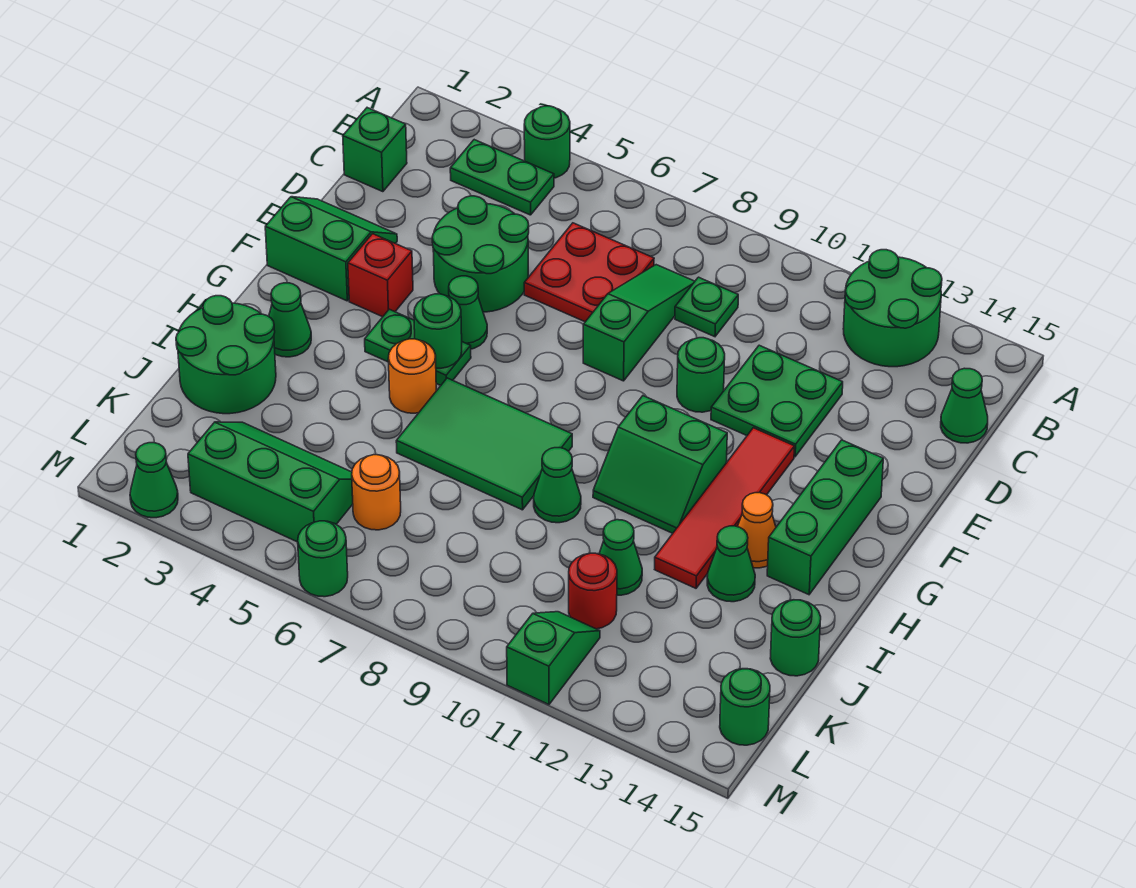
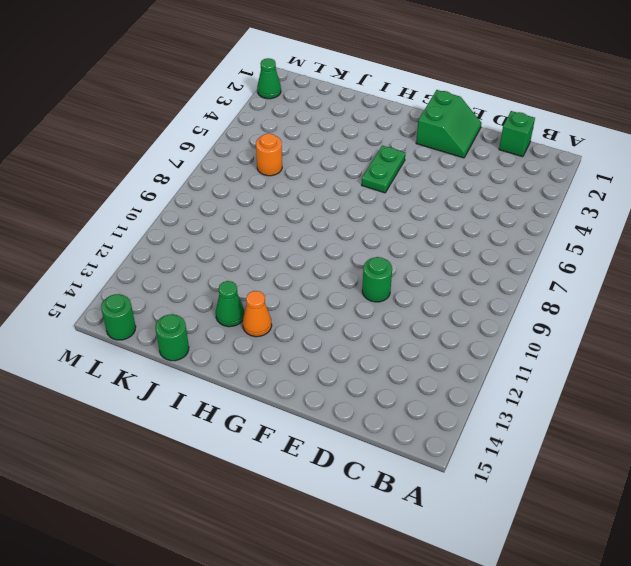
none -> green round brick A4 level 1
none -> green round brick A12:B13 level 1
none -> green plate B3:B4 level 1
none -> red plate C6:D7 level 1

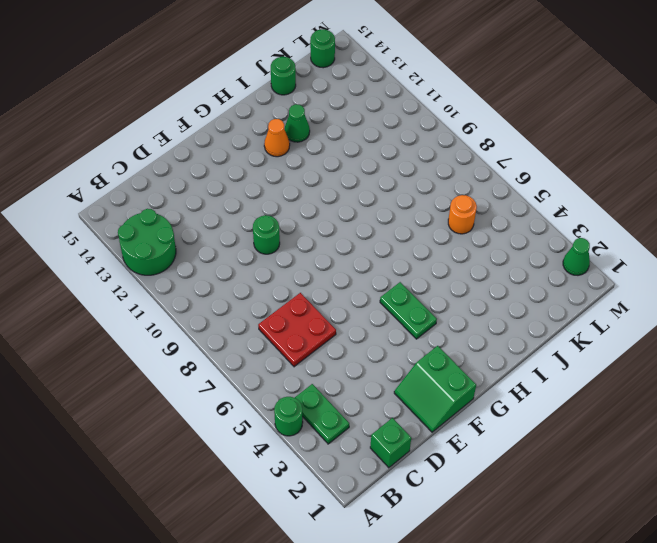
none -> green slope C8:E8 level 1 top E
none -> green plate C9 level 1
none -> green cone C15 level 1
none -> green round brick D4:E5 level 1

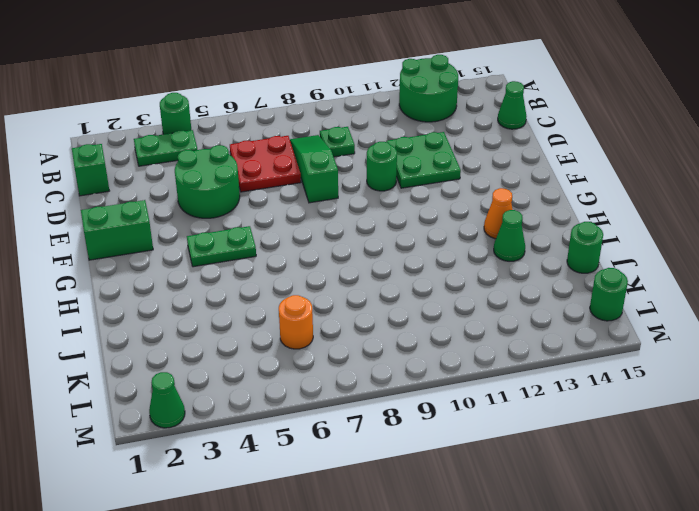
none -> red brick F3 level 1
none -> green cone F5 level 1
none -> red tile F12:I12 level 1
none -> green brick F14:H14 level 1

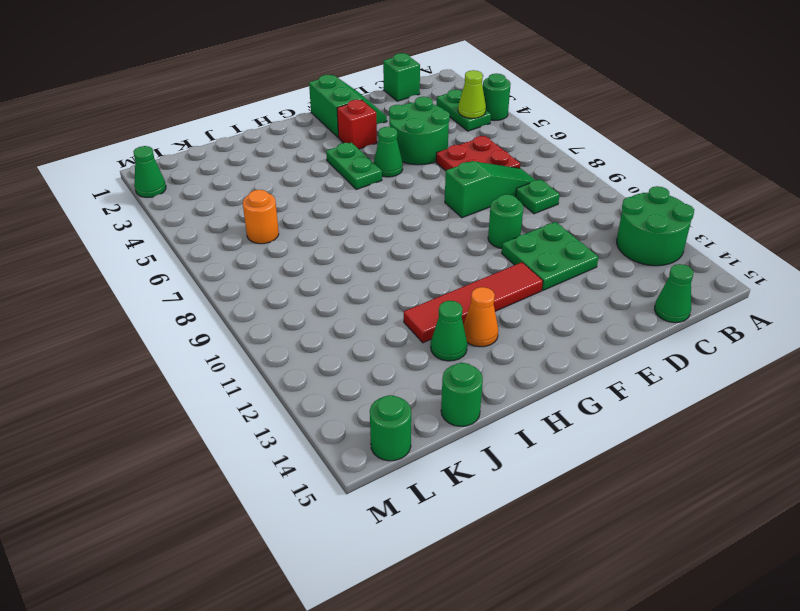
lime cone B4 level 2 -> none
none -> green brick F14:H14 level 1
none -> green slope G10:H11 level 1 top G
none -> green cone H2 level 1
none -> orange round brick H5 level 1

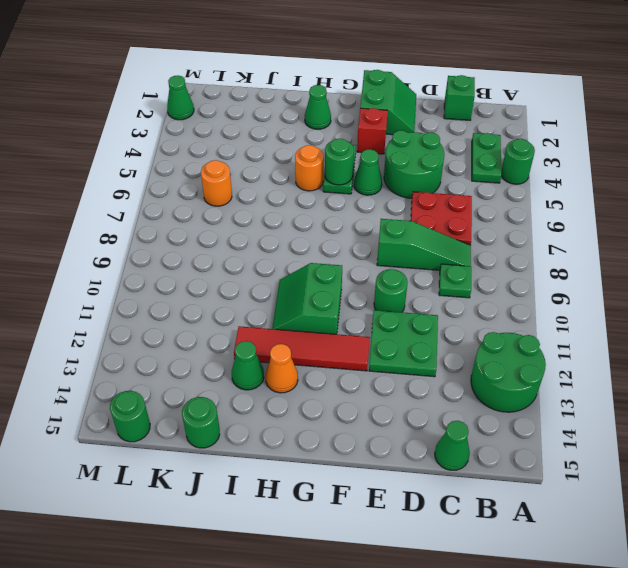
none -> green brick F14:H14 level 1
none -> green tile H6:I8 level 1
none -> green round brick I1:J2 level 1
none -> green cone I9 level 1

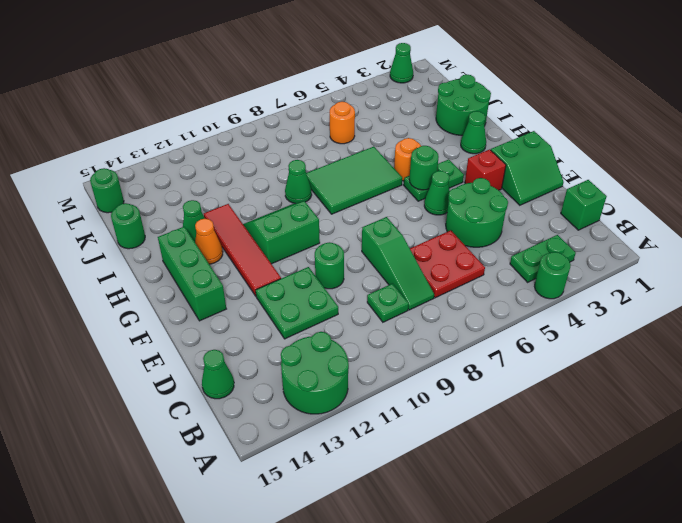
none -> green cone J11 level 1
none -> green slope K3:L5 level 1 top L
none -> red round brick K11 level 1
none -> green slope L11:M11 level 1 top M

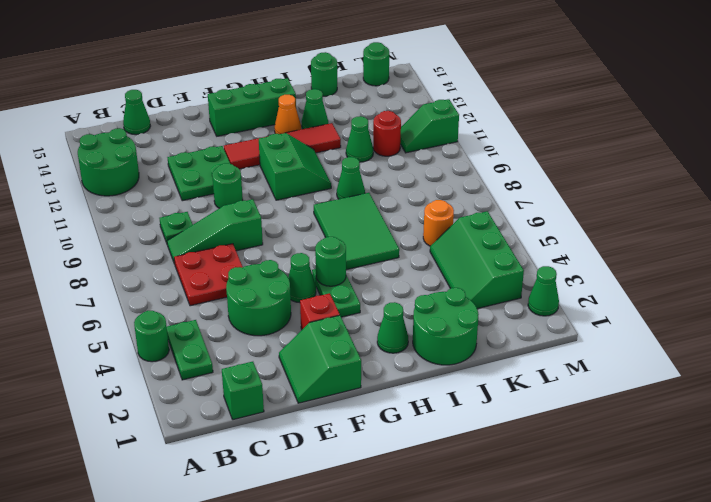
none -> orange round brick H5 level 1
none -> green round brick M6 level 1

